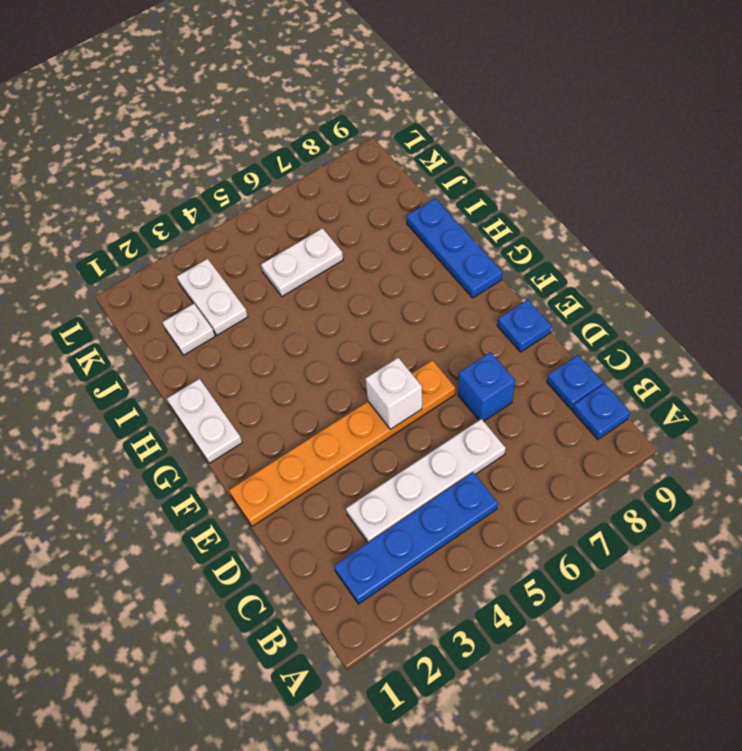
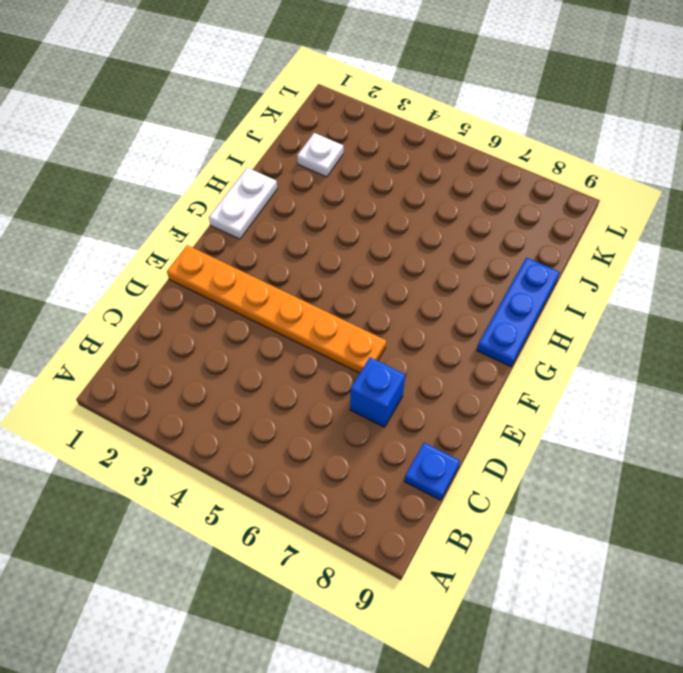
none -> blue plate B2:B5 level 1
none -> blue plate B9 level 1
none -> white plate C3:C6 level 1

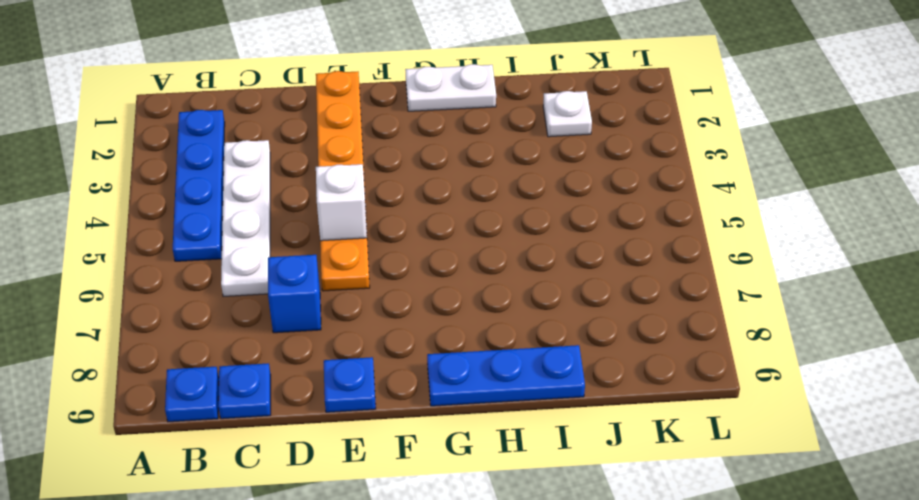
none -> white plate J3:K3 level 1
none -> white plate J5:J6 level 1

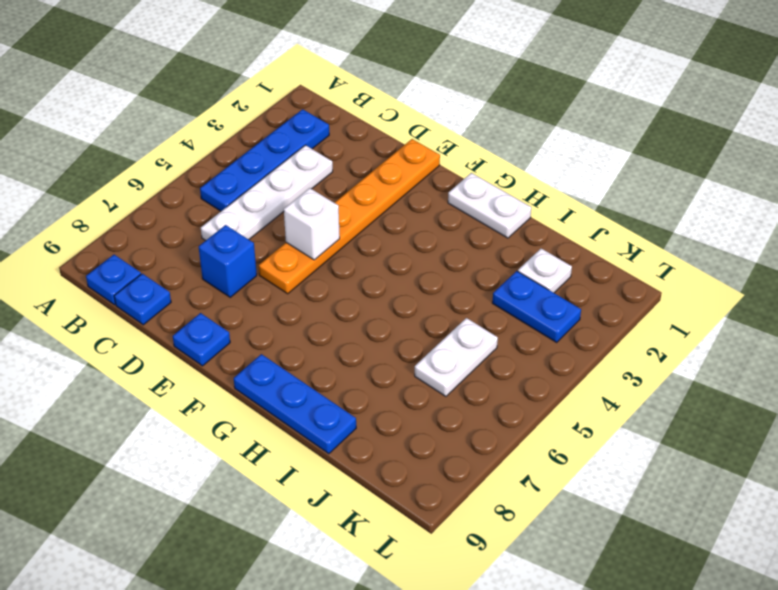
blue plate J3:K3 level 1 -> white plate J3:K3 level 1

